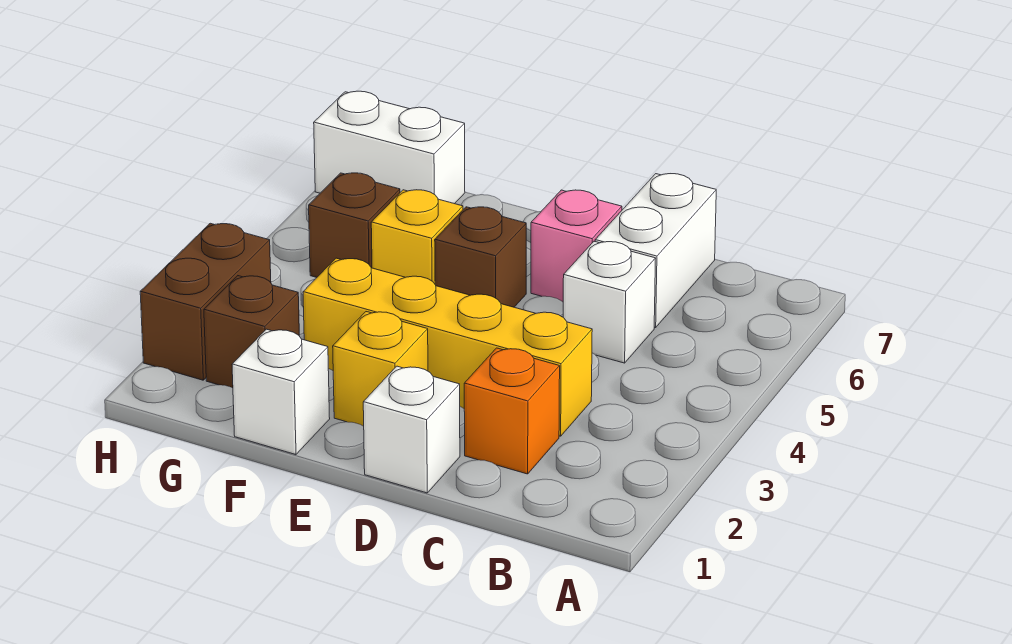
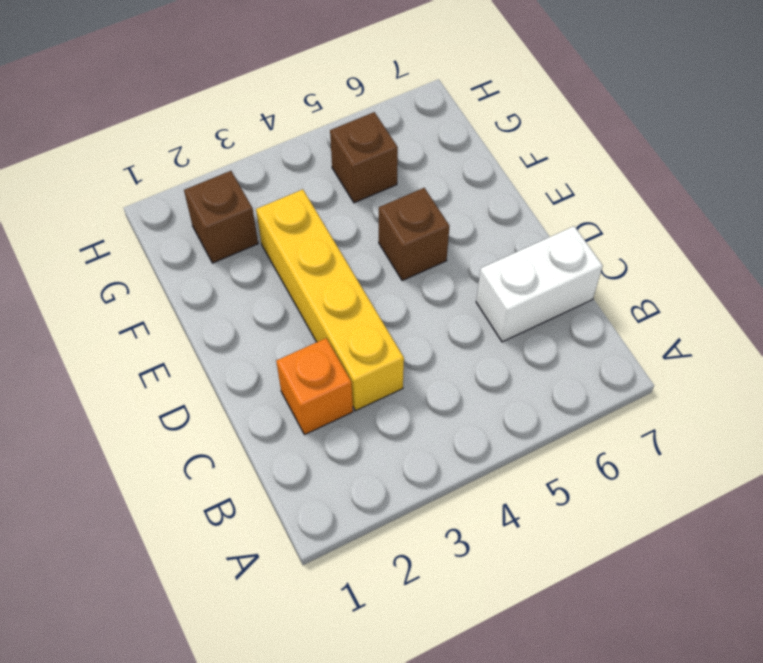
none -> white brick C5 level 1
none -> white brick D1 level 1
none -> pink brick D6 level 1

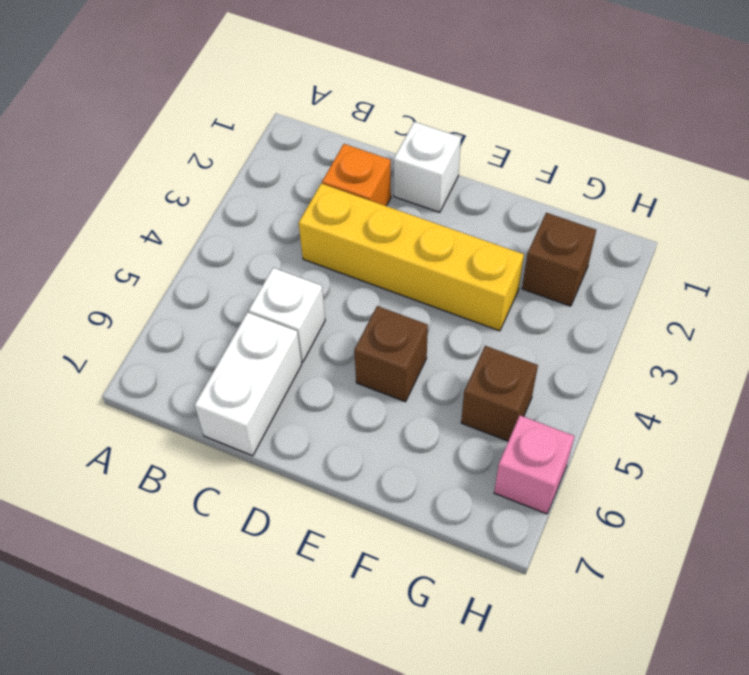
pink brick H6 level 1 -> pink brick D6 level 1
none -> yellow brick E2 level 1
none -> white brick F1 level 1
none -> yellow brick F5 level 1

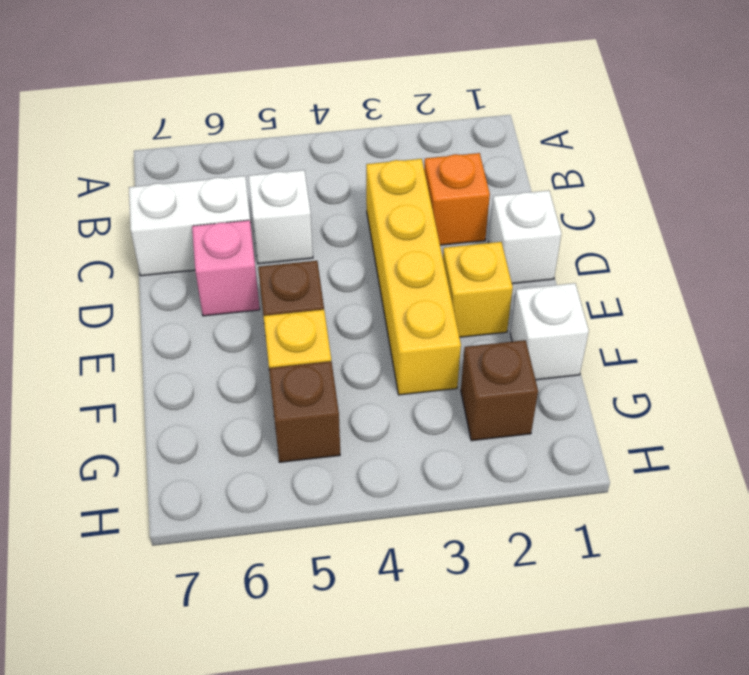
none -> white brick G7:H7 level 1
none -> brown brick H2:H3 level 1

